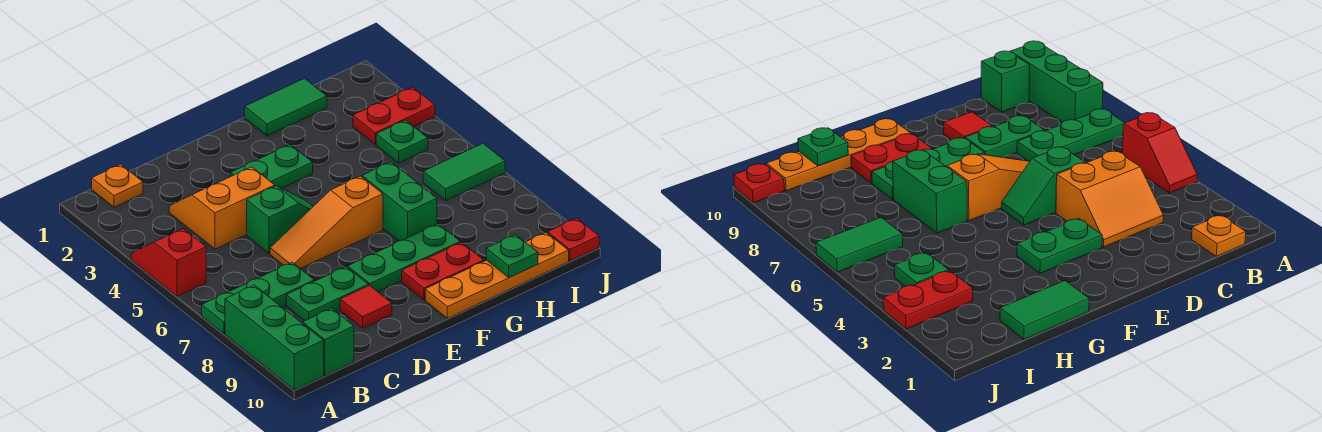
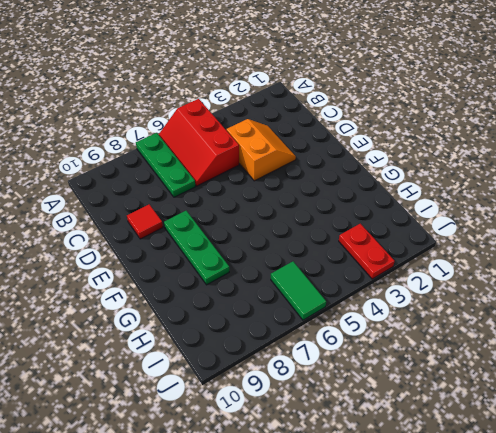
red slope A5:C6 level 1 top 5 -> red slope A4:A5 level 1 top 5
none -> green brick A8:A10 level 1
none -> orange plate B1 level 1
none -> green brick B10 level 1

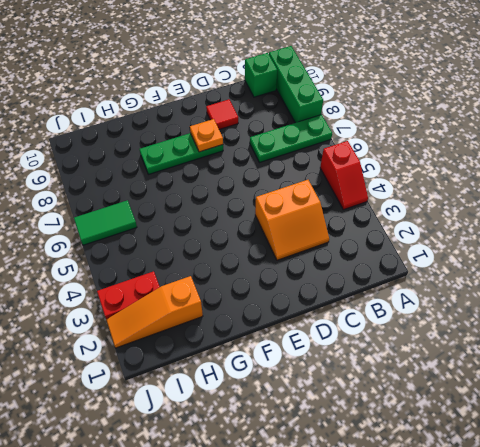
orange plate E8 level 2 -> orange plate B1 level 1
orange slope H2:J2 level 1 top H -> orange slope D6:F6 level 1 top F
none -> green plate C8:D8 level 1
none -> green slope D5:E5 level 1 top D
none -> green plate E3:F3 level 1

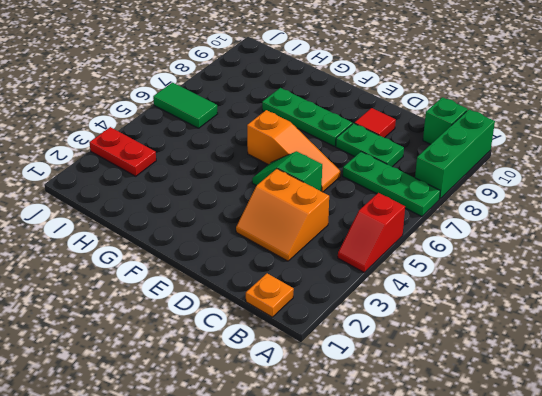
none -> green plate E3:F3 level 1
none -> red plate F9:G9 level 1
none -> orange plate F10:I10 level 1

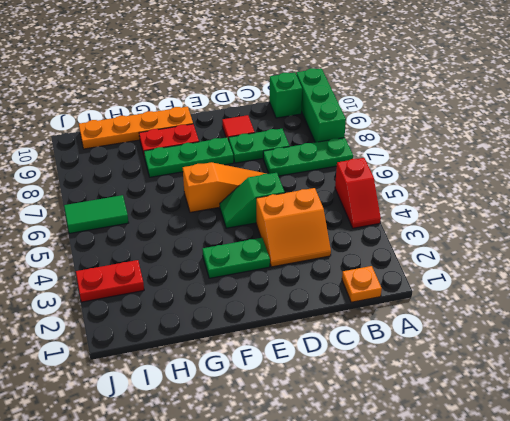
none -> green tile G1:H1 level 1
none -> green brick G6:G7 level 1
none -> green plate I4 level 1

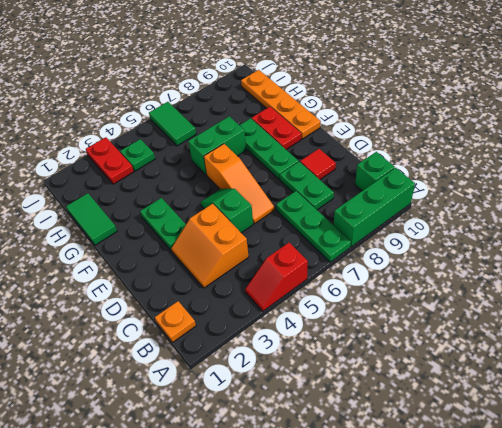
none -> red plate J10 level 1
none -> green plate H10 level 2

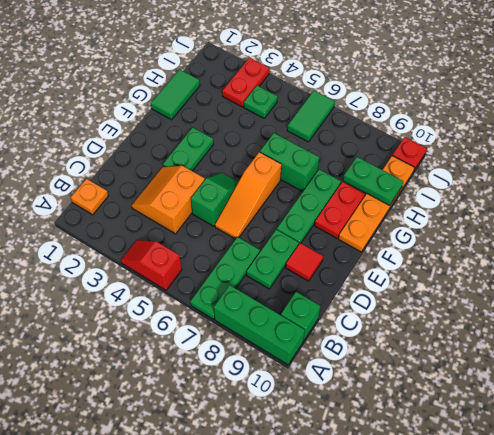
green plate H9:H10 level 2 -> green plate H10 level 2

